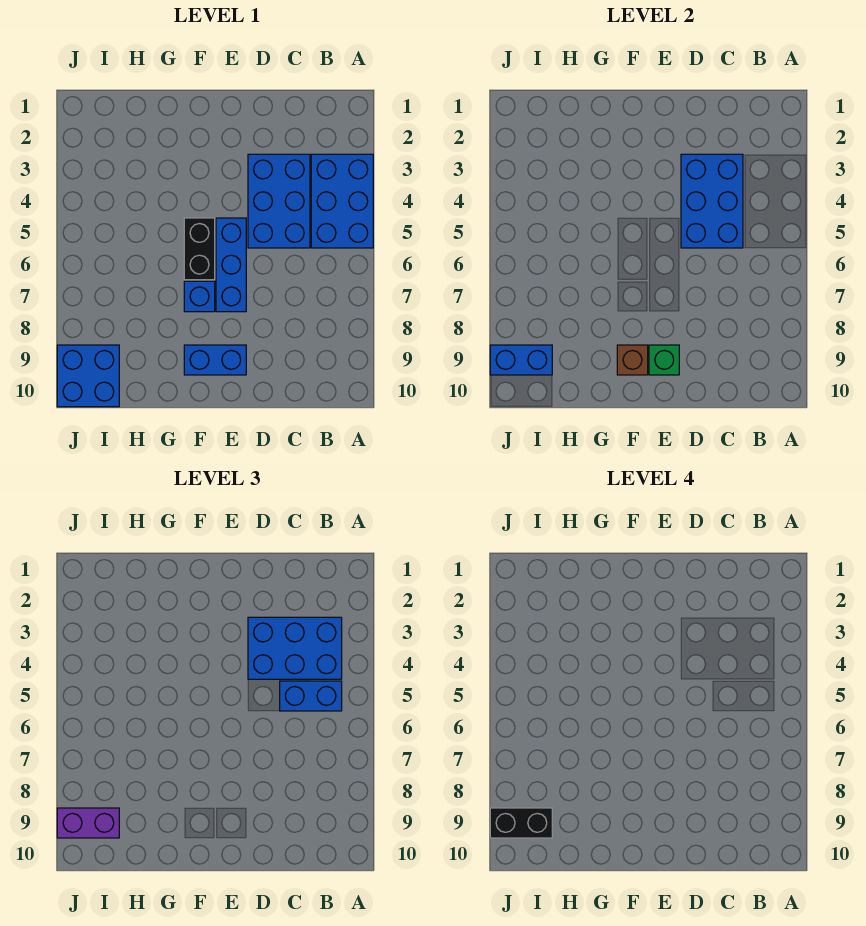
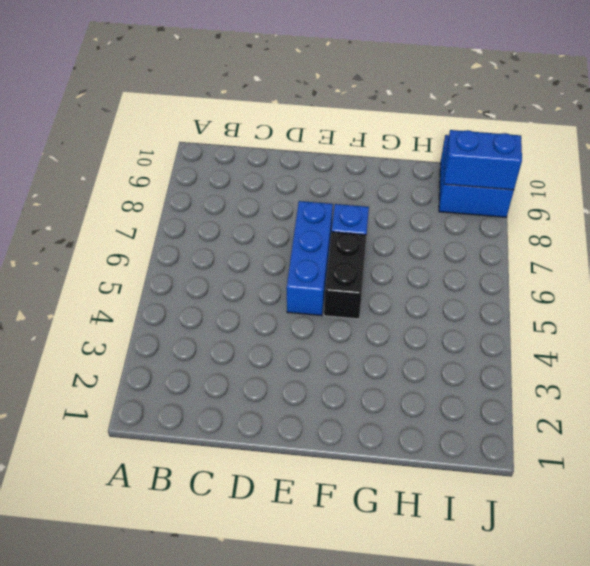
none -> blue brick A3:B5 level 1
none -> blue brick C3:D5 level 1
none -> blue brick E9:F9 level 1

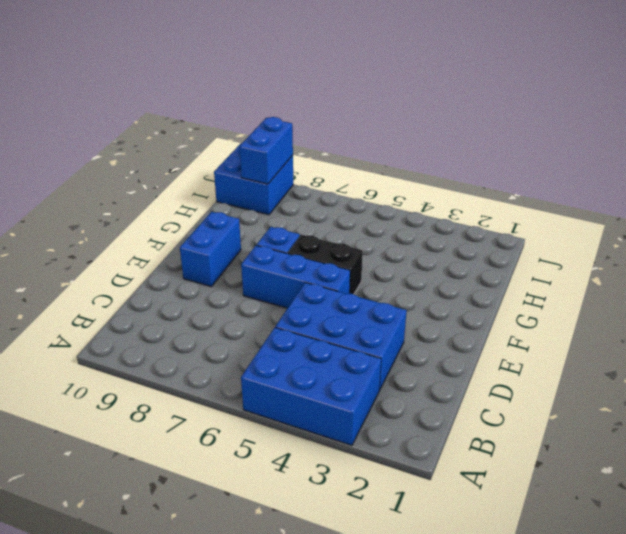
none -> blue brick C3:D5 level 2
none -> green brick E9 level 2
none -> brown brick F9 level 2

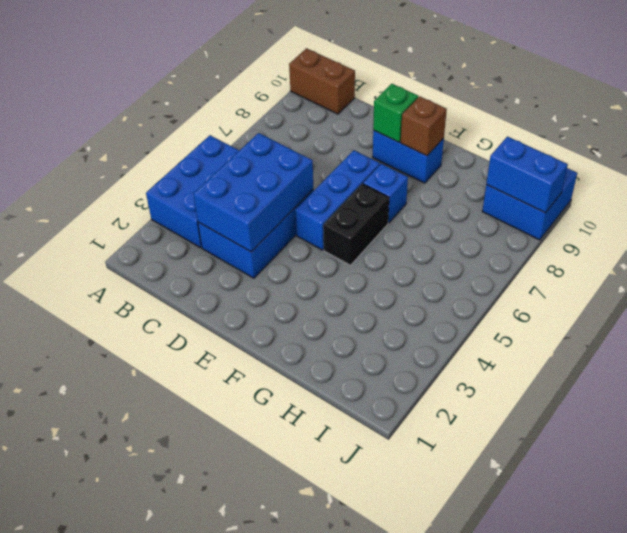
brown brick A10:B10 level 1 -> none
none -> blue brick B3:D4 level 3
none -> blue brick B5:C5 level 3
none -> purple brick I9:J9 level 3

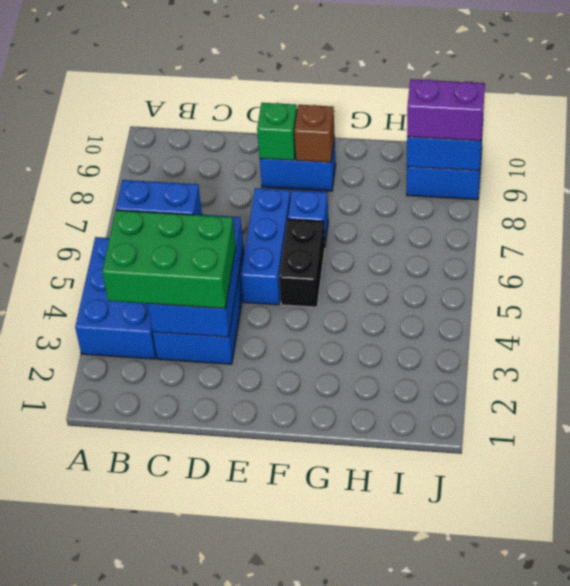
green brick B3:D4 level 3 -> blue brick B3:D4 level 3
none -> black brick I9:J9 level 4

